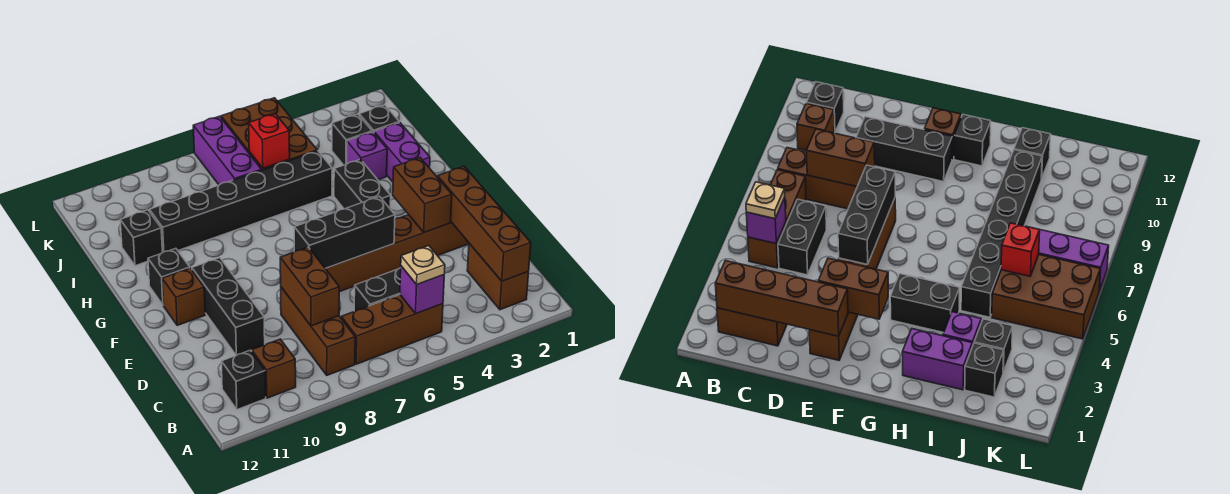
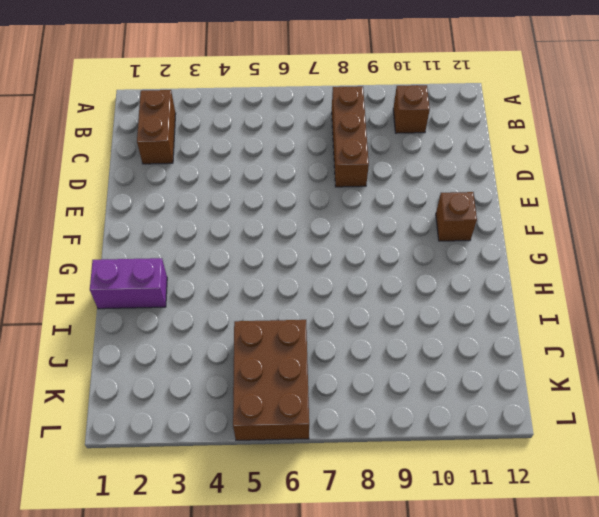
purple brick H1:H2 level 1 -> purple brick H2:I2 level 1
none -> brown brick B5:B7 level 1
none -> black brick B11 level 1
none -> black brick C5:C6 level 1

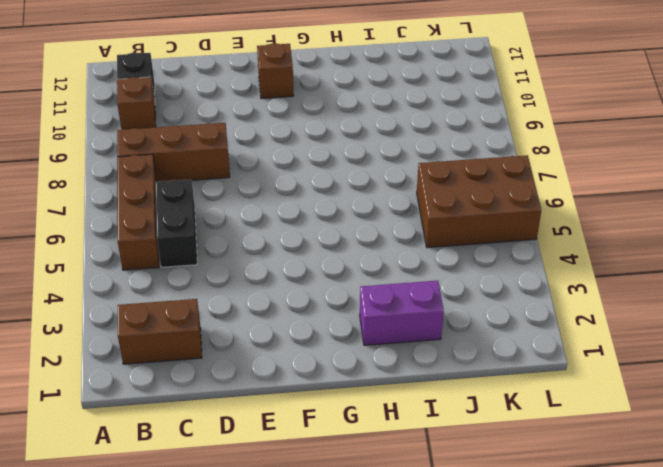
none -> black brick D10:F10 level 1
none -> brown brick E2:E7 level 1
none -> black brick G4:H4 level 1

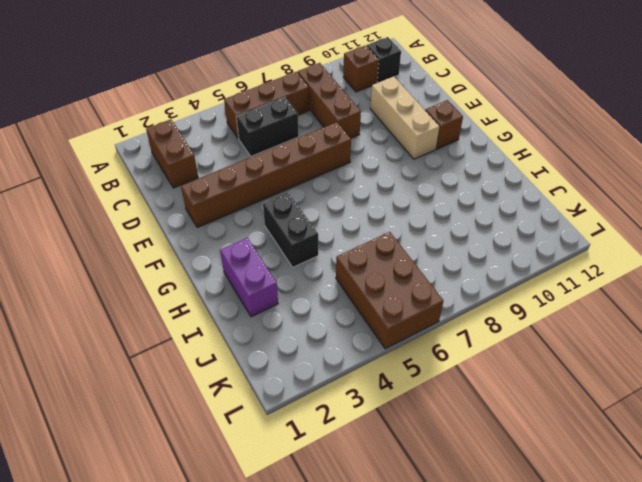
tan brick D10:F10 level 1 -> black brick D10:F10 level 1
none -> black brick G11 level 1
none -> purple brick I3 level 1
none -> black brick I5:I10 level 1

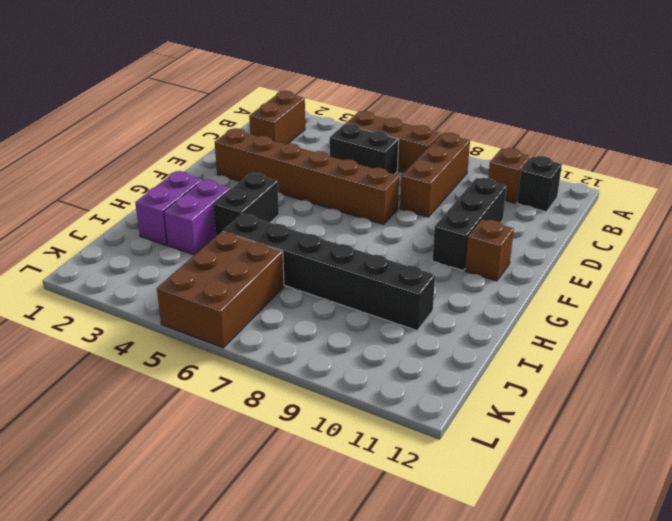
purple brick H3:I3 level 1 -> purple brick I3 level 1
none -> black brick G11 level 1
none -> black brick I11 level 1
none -> black brick J2 level 1

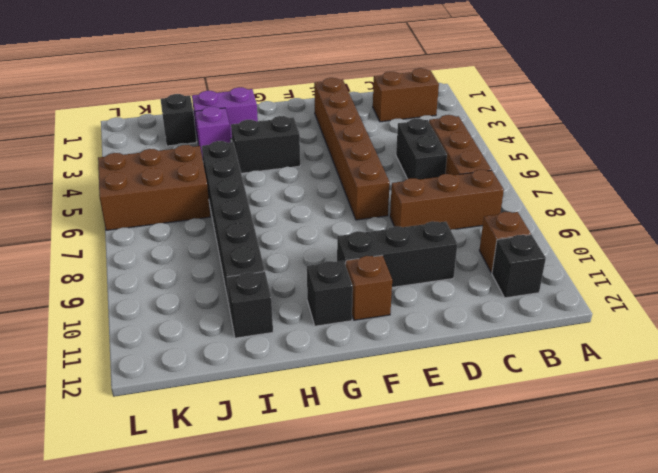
none -> black brick J3 level 1
none -> purple brick J7:L7 level 1
none -> brown brick B2:E2 level 2

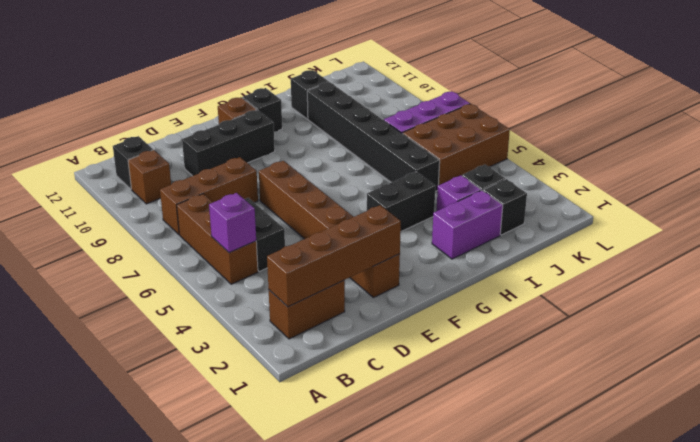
none -> brown brick C8:D8 level 2
none -> brown brick E3:F3 level 2
none -> black brick E5:E7 level 2

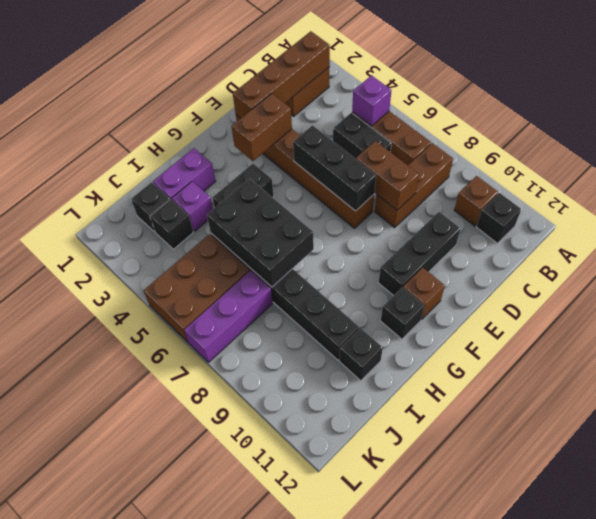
brown brick D7:D8 level 2 -> brown brick C8:D8 level 2
black brick H5:I7 level 2 -> none
none -> red brick J6 level 2
none -> tan plate B5 level 3

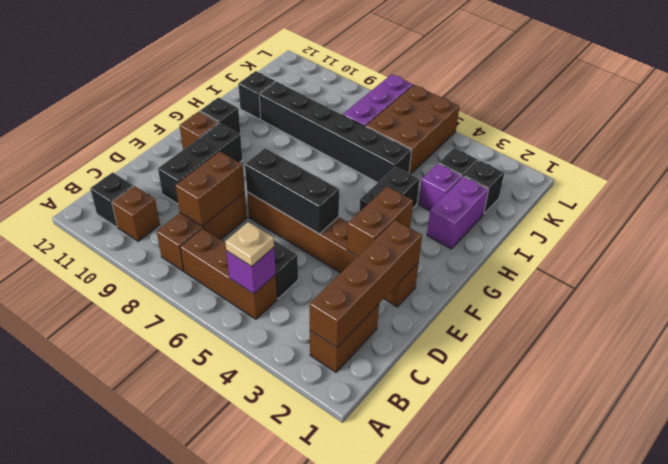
none -> red brick J6 level 2

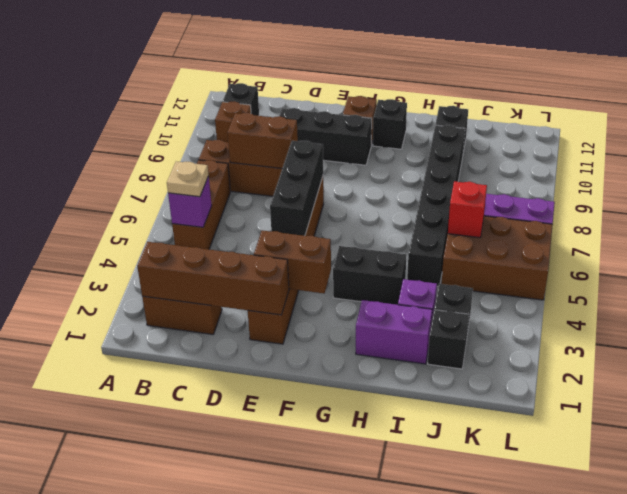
none -> black brick C5:C6 level 1

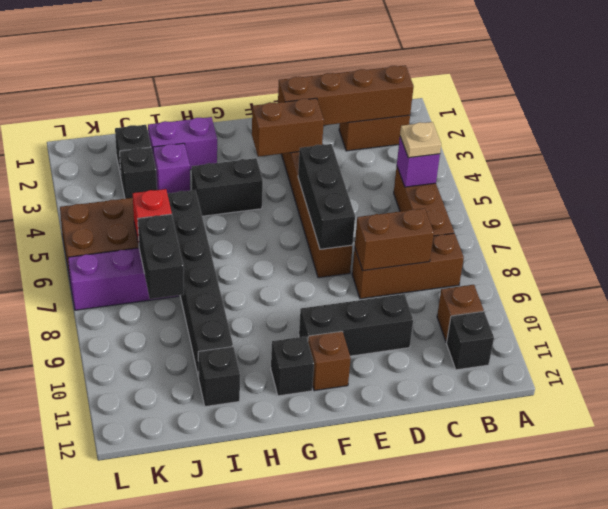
black brick J7:J8 level 2 -> black brick C5:C6 level 1

